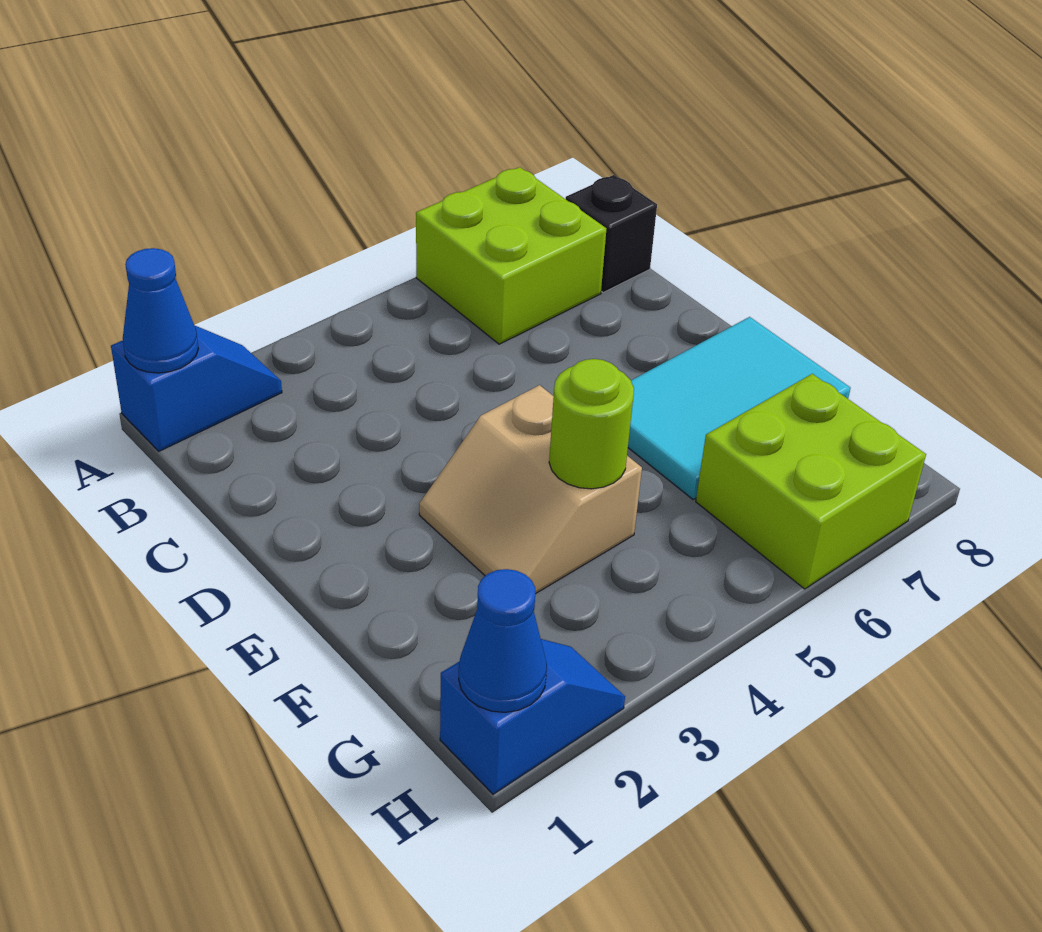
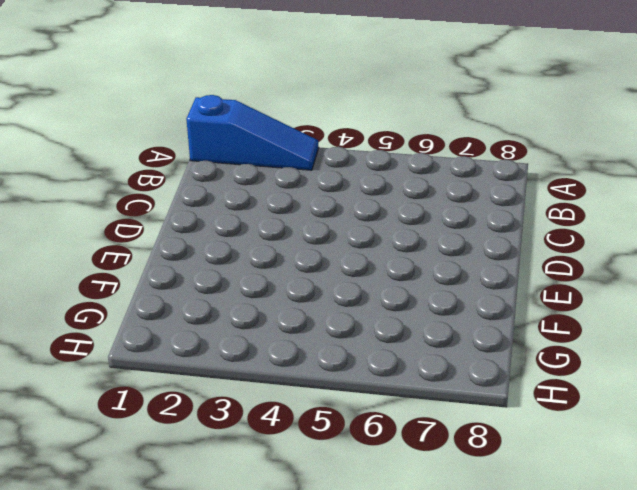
blue slope A1:A3 level 1 top 1 -> blue slope A1:A2 level 1 top 1
none -> lime brick A6:B7 level 1
none -> black brick B8 level 1

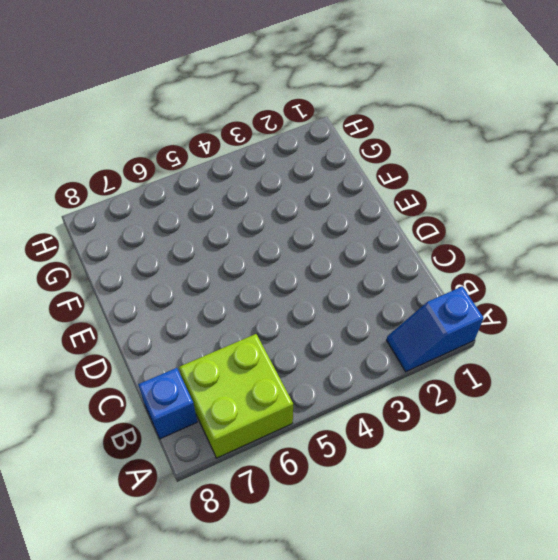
blue brick B8 level 1 -> black brick B8 level 1
none -> tan slope E3:F4 level 1 top 4
none -> cyan tile E6:F8 level 1

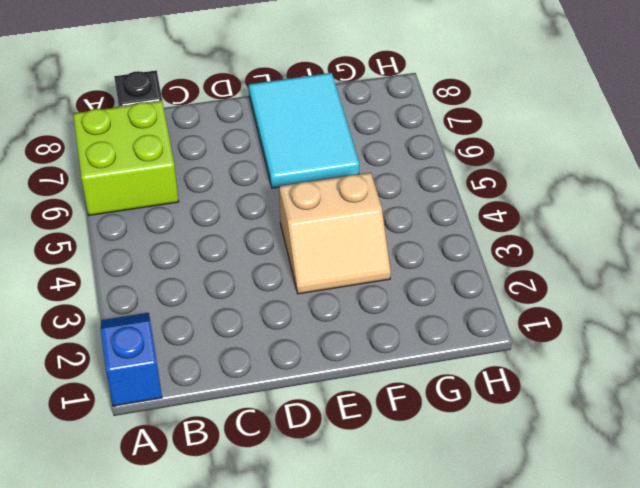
none -> lime brick G6:H7 level 1
none -> blue slope H1:H2 level 1 top 1

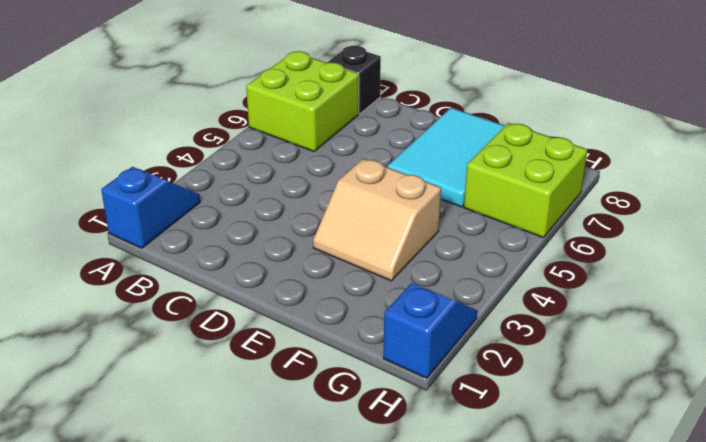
none -> blue cone A1 level 2
none -> lime round brick F4 level 2

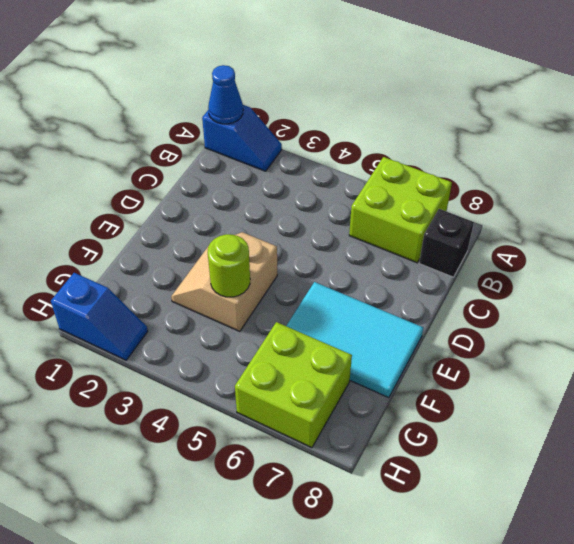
none -> blue cone H1 level 2

